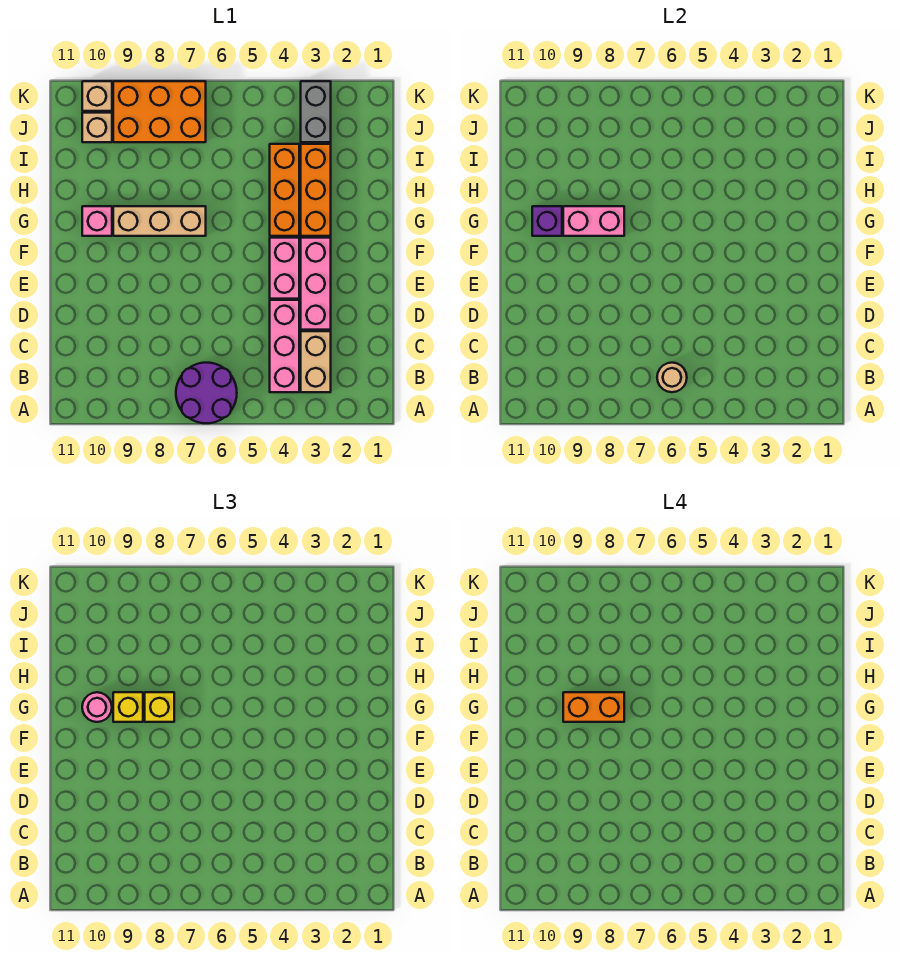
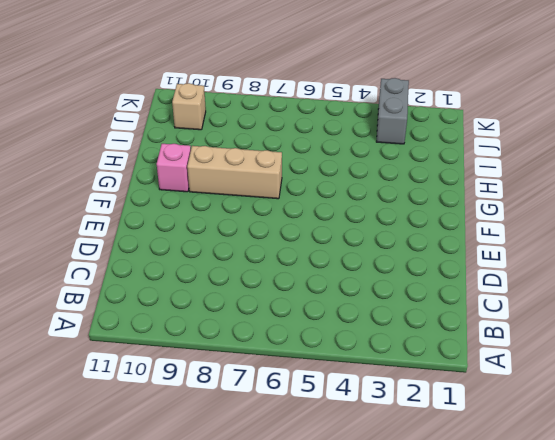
none -> purple round brick A6:B7 level 1
none -> tan brick B3:C3 level 1
none -> pink brick B4:D4 level 1

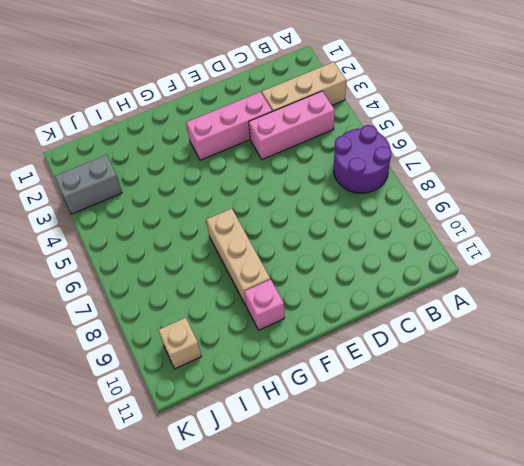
tan brick A3:C3 level 1 -> tan brick B3:C3 level 1
none -> pink brick E4:F4 level 1
none -> orange brick G3:I3 level 1
none -> orange brick G4:I4 level 1

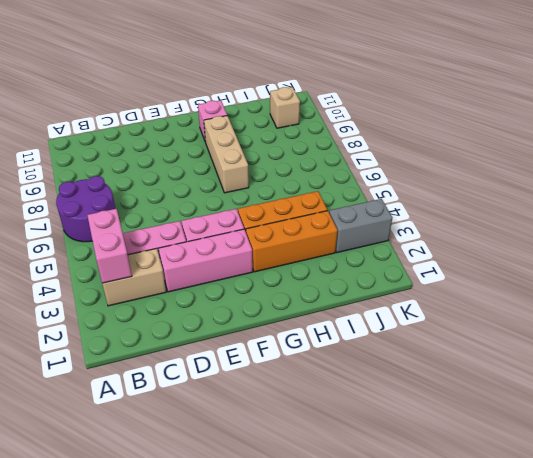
pink brick B3:B4 level 2 -> pink brick G8:G9 level 2
none -> orange brick J7:K9 level 1
none -> tan brick K10 level 1
none -> tan round brick B6 level 2

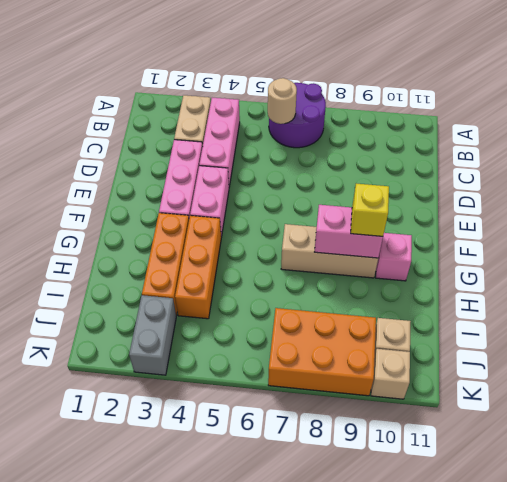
none -> purple brick G10 level 2
none -> yellow brick G8 level 3
none -> pink round brick G10 level 3

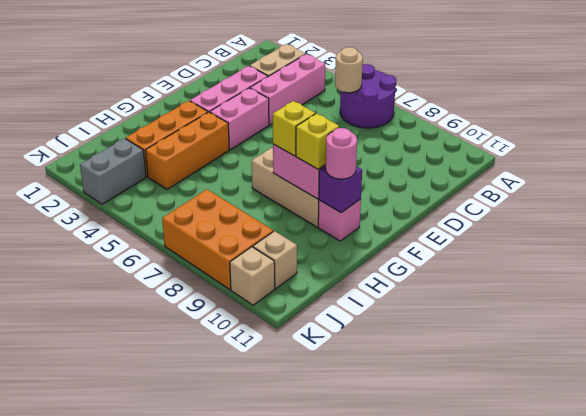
none -> orange brick G8:G9 level 4

